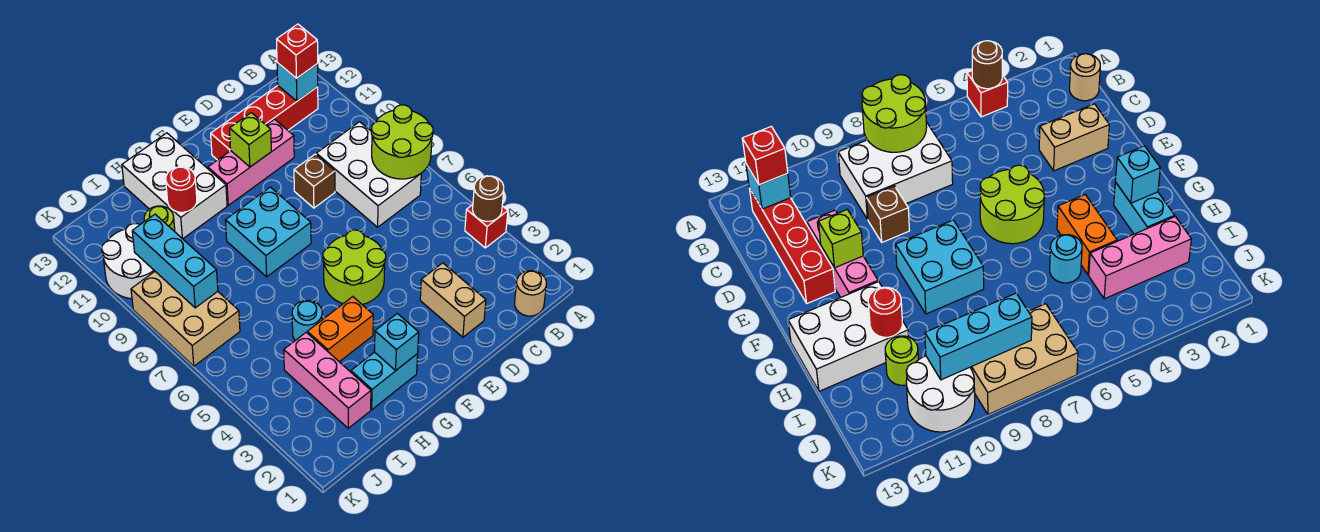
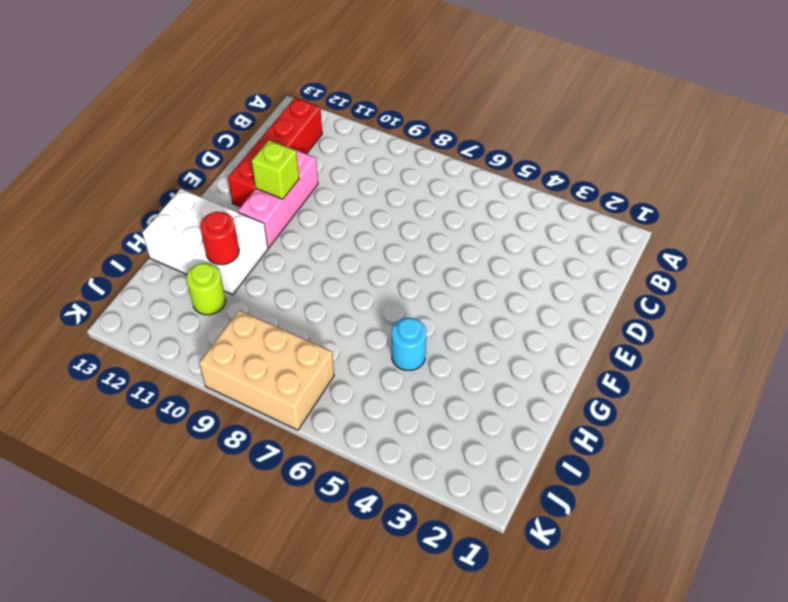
none -> red brick A4 level 1
none -> tan round brick B1 level 1
none -> white brick B7:C9 level 1

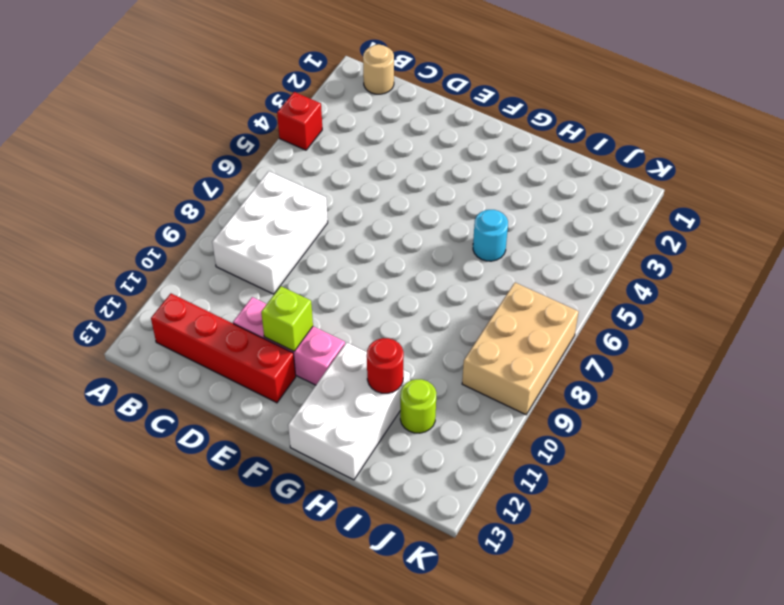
none -> tan brick D2:D3 level 1
none -> brown brick D9 level 1
none -> lime round brick E5:F6 level 1

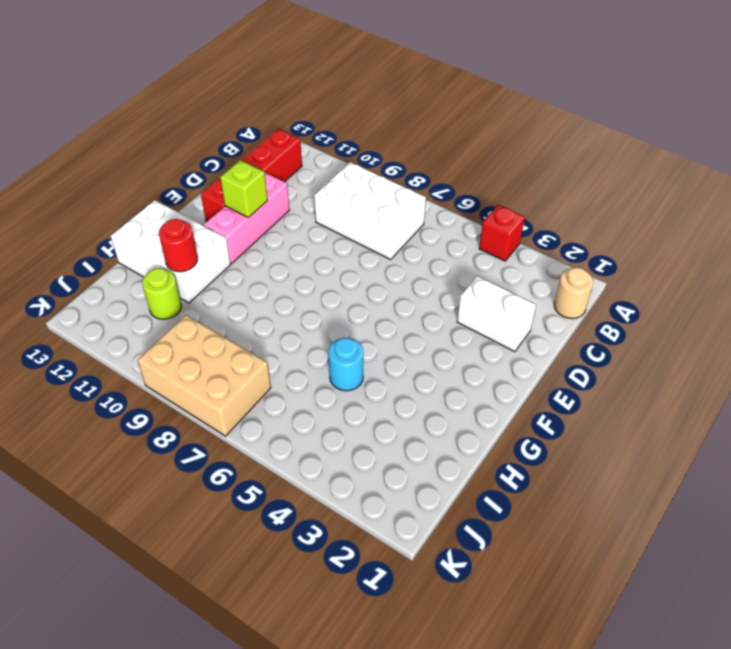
white brick D2:D3 level 1 -> tan brick D2:D3 level 1
none -> brown brick D9 level 1
none -> lime round brick E5:F6 level 1
none -> cyan brick F8:G9 level 1

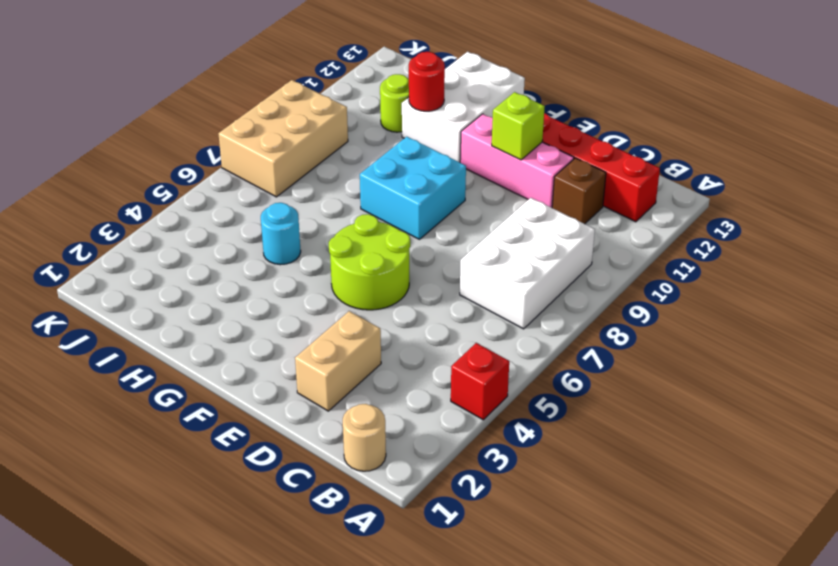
brown brick C11 level 1 -> brown brick D9 level 1
none -> cyan brick G2:H2 level 1
none -> orange brick G4:H4 level 1
none -> pink brick I2:I4 level 1

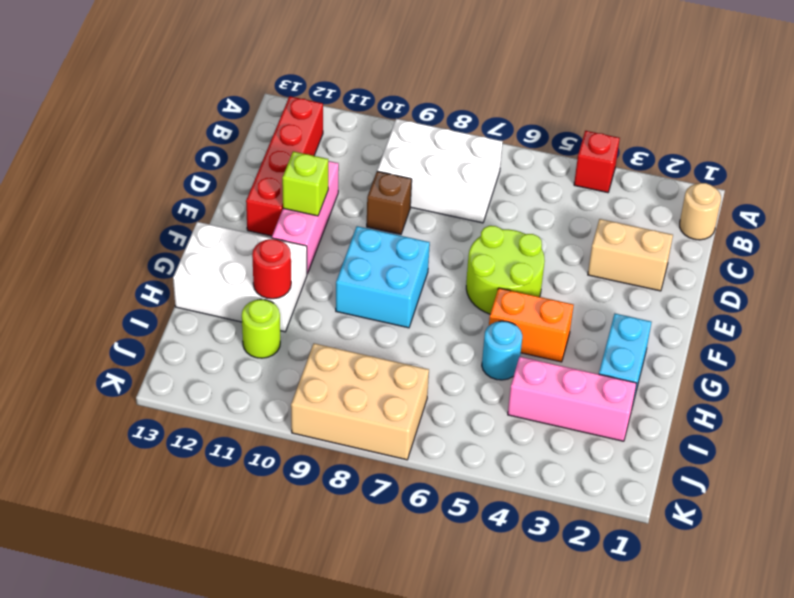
orange brick G4:G5 level 1 -> orange brick G4:H4 level 1
none -> white round brick J10:K11 level 1
none -> brown round brick A4 level 2
none -> lime round brick A7:B8 level 2

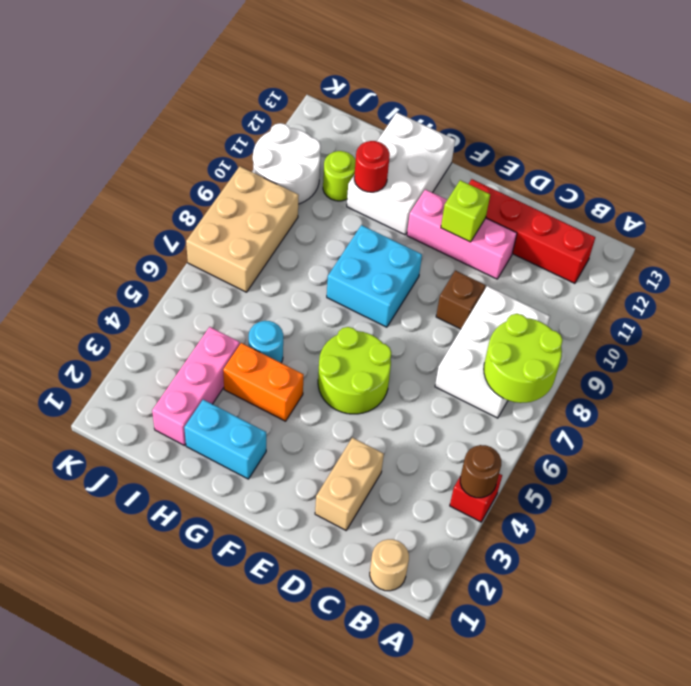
none -> cyan brick B12 level 2
none -> cyan brick G2 level 2
none -> cyan brick J8:J10 level 2

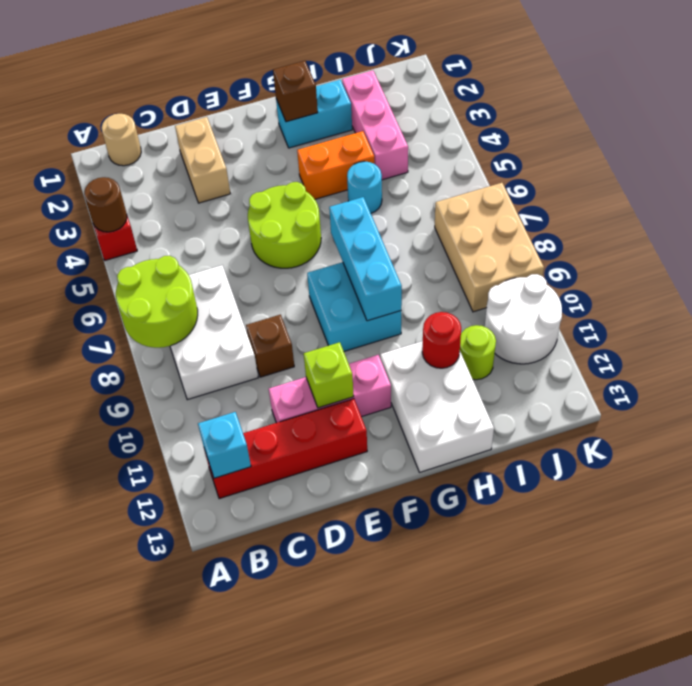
brown brick G2 level 2 -> cyan brick G2 level 2
cyan brick G7:G9 level 2 -> cyan brick J8:J10 level 2
none -> red brick B12 level 3

